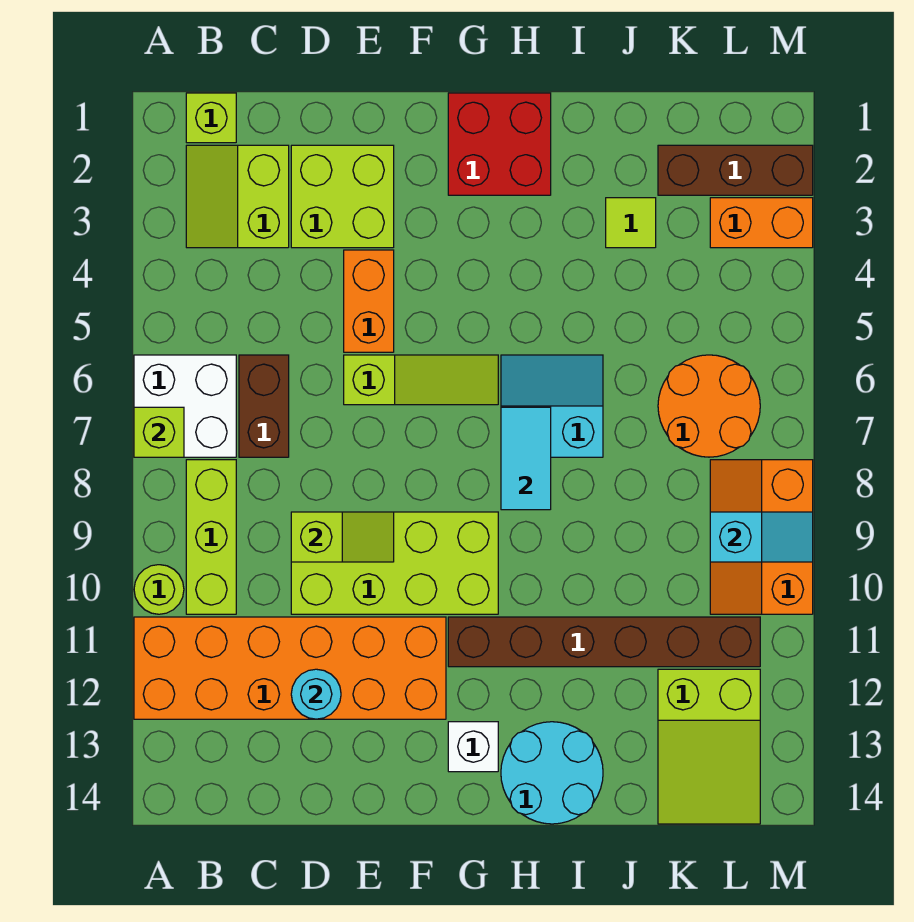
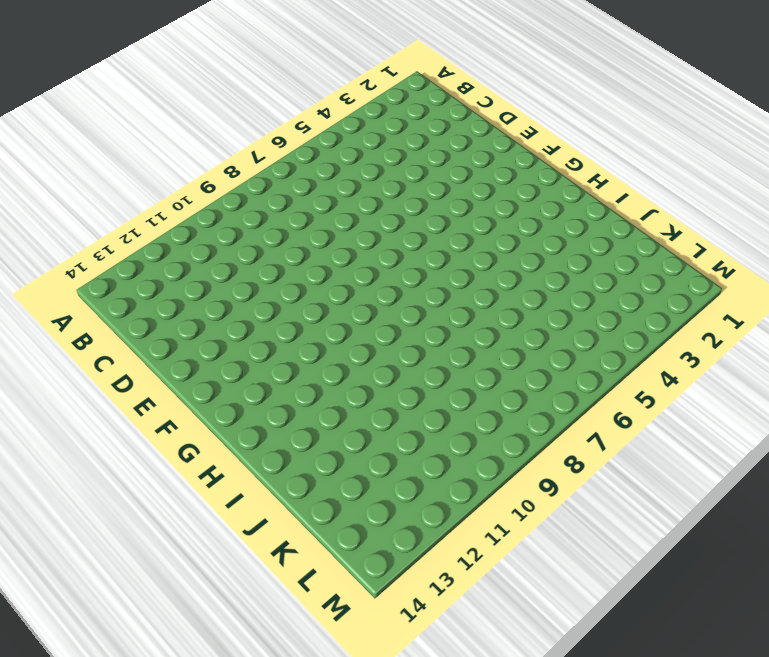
none -> white brick A6:B7 level 1
none -> lime round brick A10 level 1
none -> orange brick A11:F12 level 1

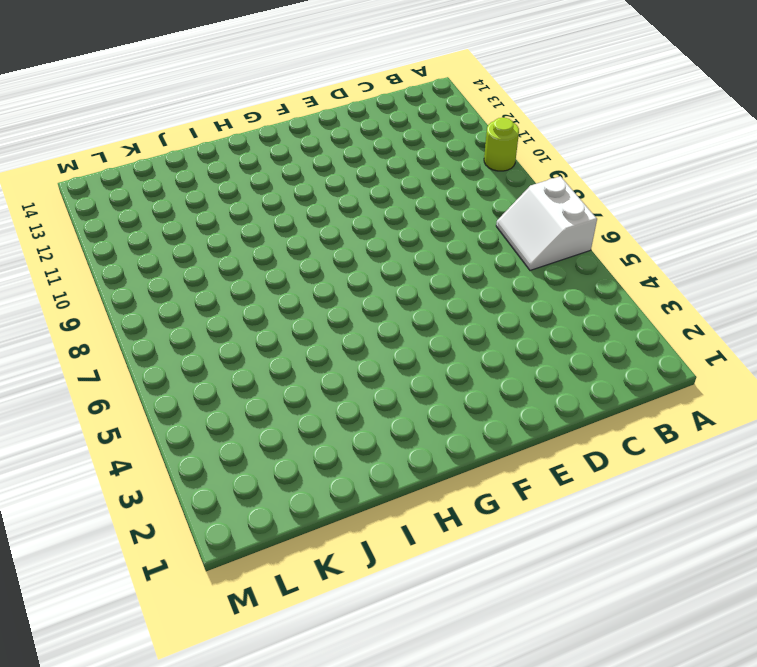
white slope A6:B7 level 1 top A -> white brick A6:B7 level 1
none -> orange brick A11:F12 level 1
none -> lime brick B1 level 1
none -> lime slope B2:C3 level 1 top C

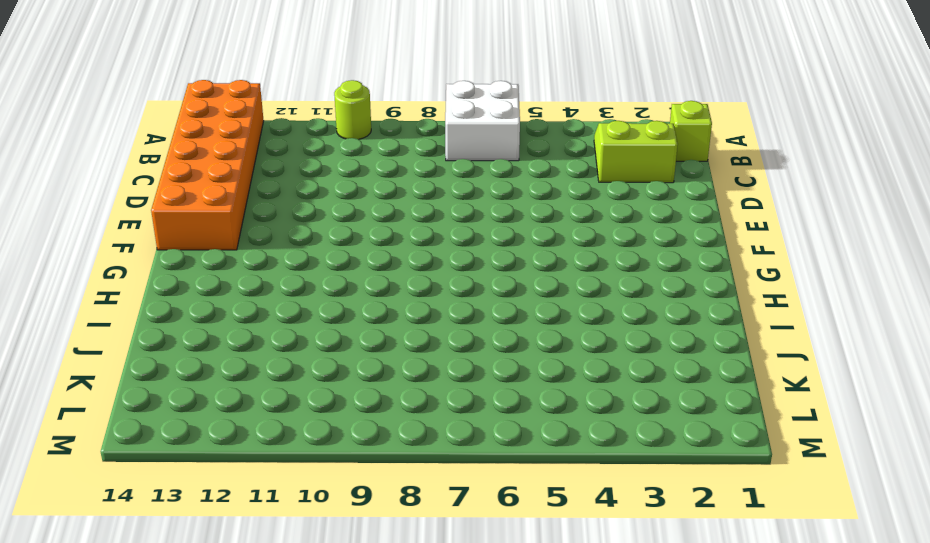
orange brick A13:F14 level 1 -> orange brick A11:F12 level 1
none -> lime brick B8:B10 level 1
none -> brown brick C6:C7 level 1
none -> lime brick D2:E3 level 1

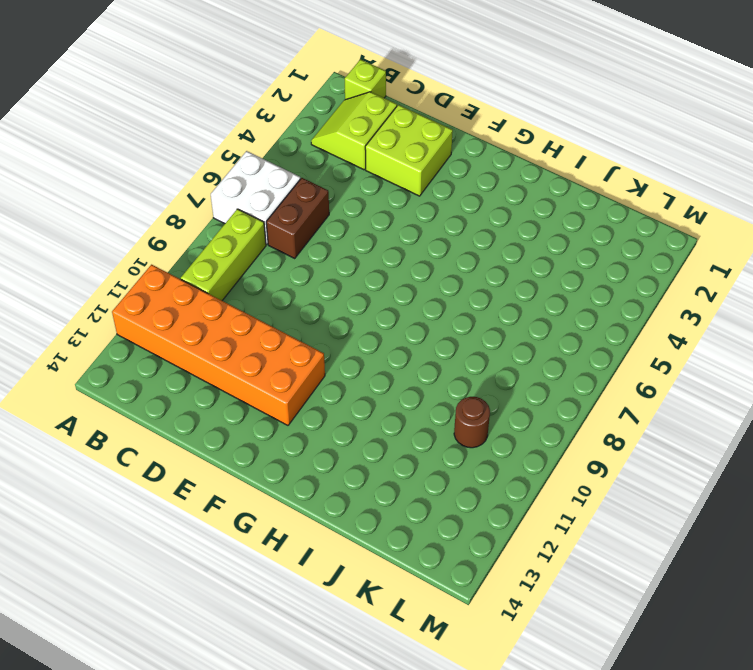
brown round brick K10 level 1 -> none
none -> lime round brick A10 level 1
none -> lime brick D9:G10 level 1
none -> orange brick E4:E5 level 1

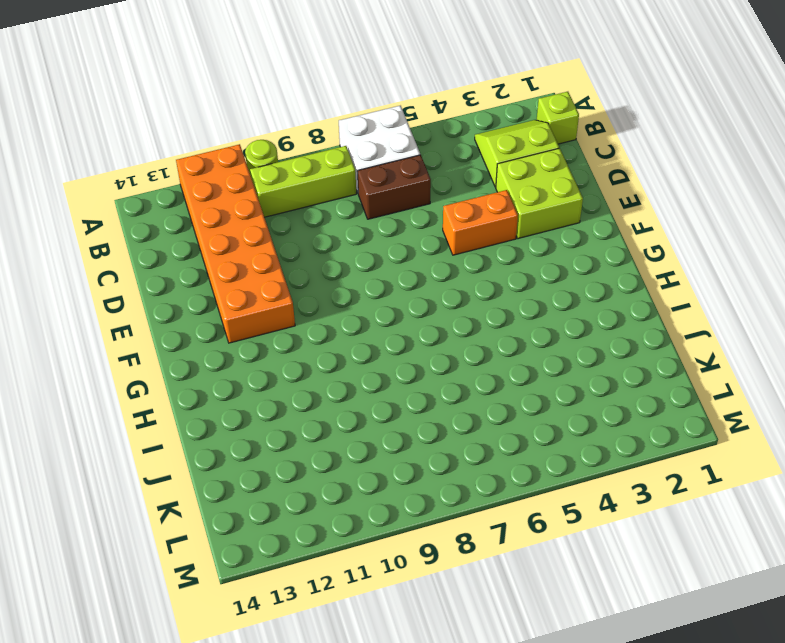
none -> lime brick D9:G10 level 1
none -> lime slope E6:G6 level 1 top E
none -> red brick G1:H2 level 1

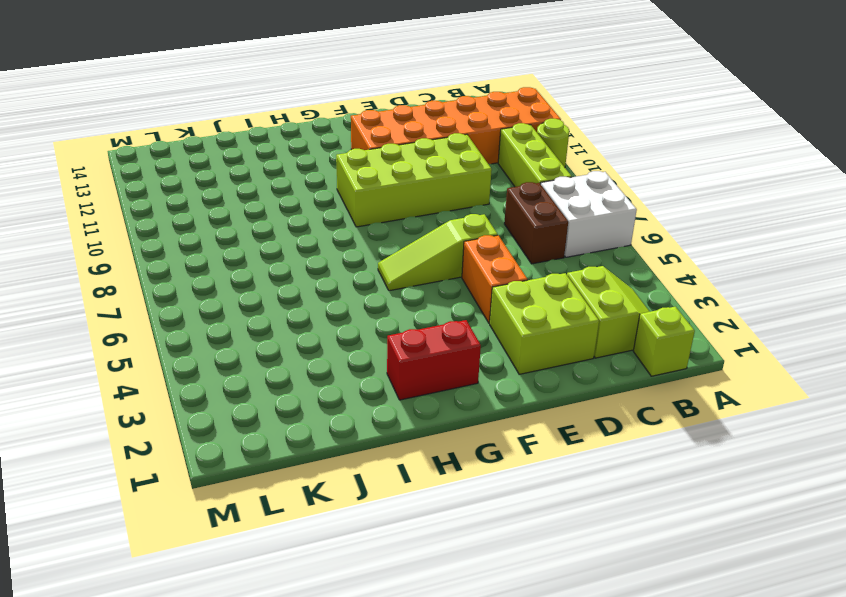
red brick G2:H2 level 1 -> red brick G1:H2 level 1
none -> brown brick G11:L11 level 1
none -> white brick G13 level 1
none -> cyan slope H6:I7 level 1 top 7

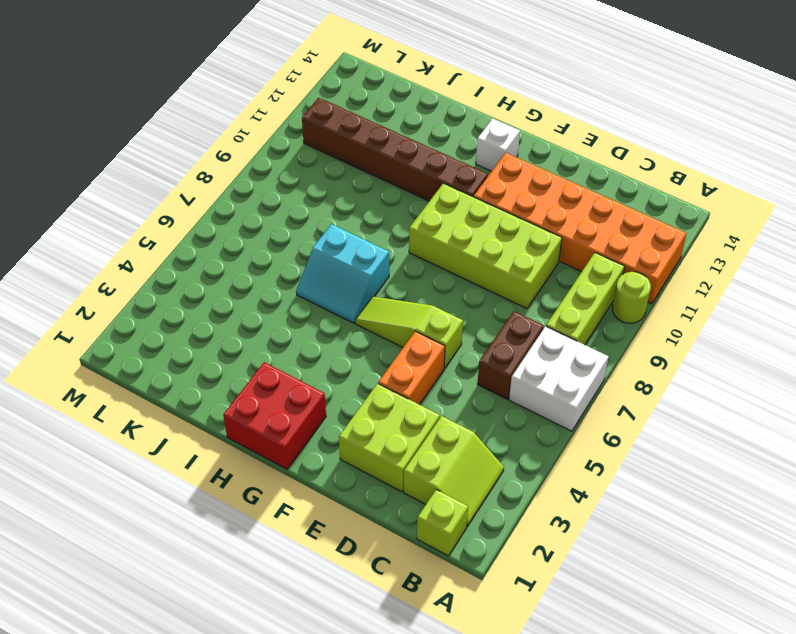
none -> cyan round brick H13:I14 level 1
none -> lime tile J3 level 1
none -> brown brick K2:M2 level 1

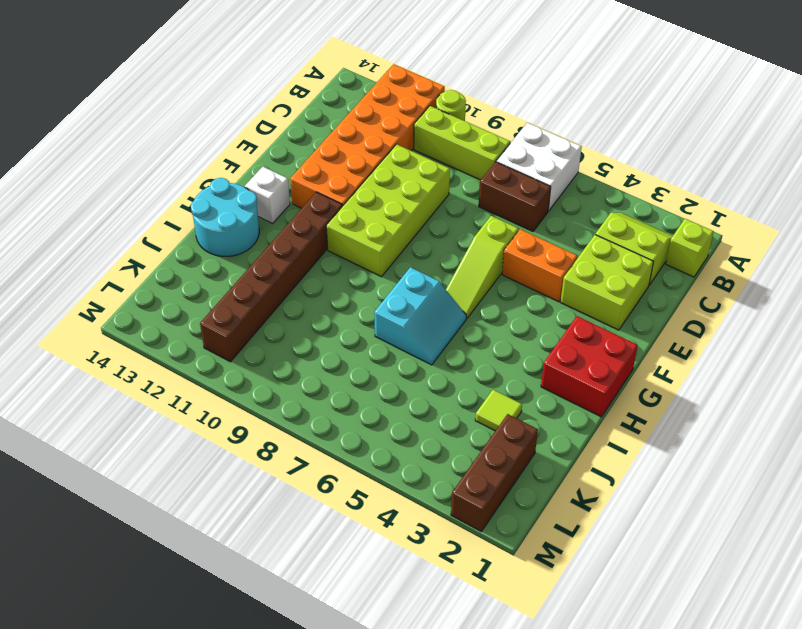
none -> orange round brick K6:L7 level 1
none -> lime slope K12:L14 level 1 top 12
none -> orange brick L3:M3 level 1

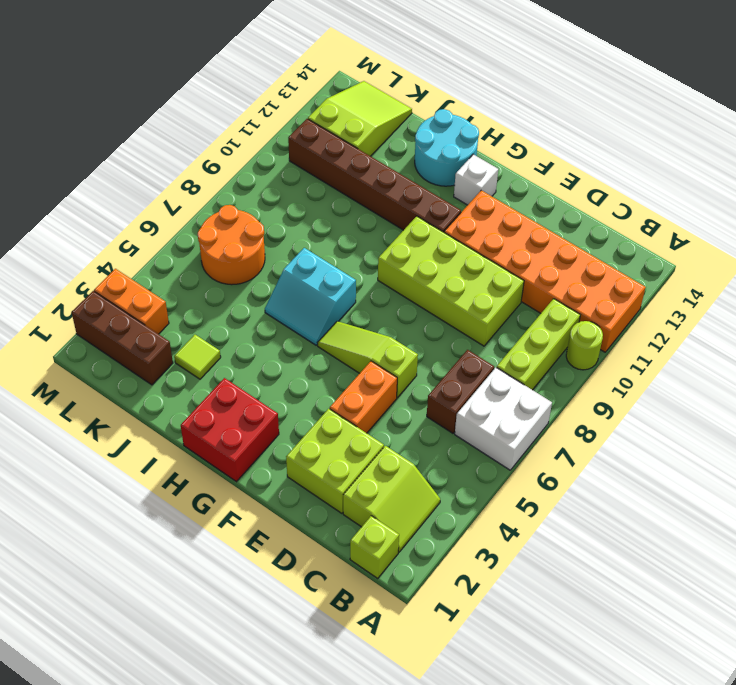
none -> orange slope L8:M10 level 1 top M
none -> lime brick A7 level 2
none -> lime slope D9:E9 level 2 top D

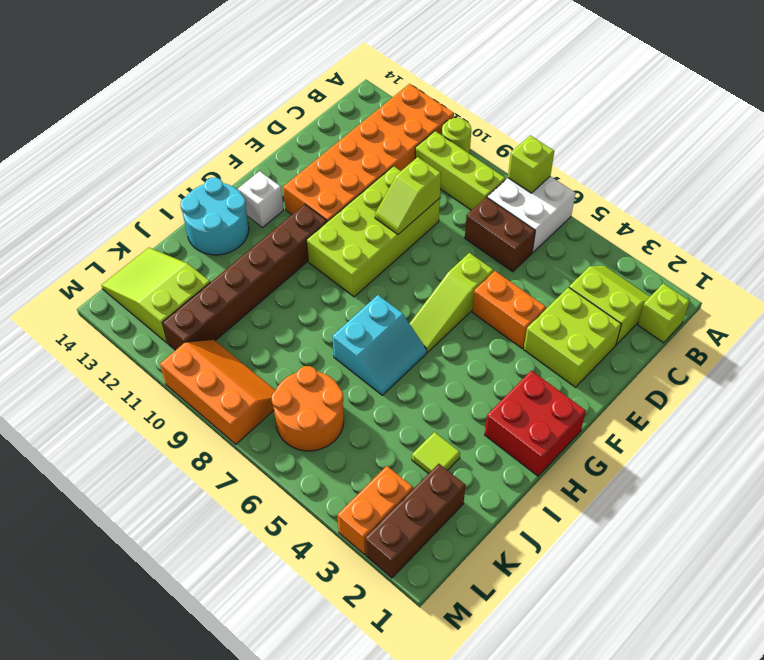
none -> cyan round brick D12 level 2
none -> cyan tile H7:H8 level 2
none -> cyan slope L9:M9 level 2 top L

